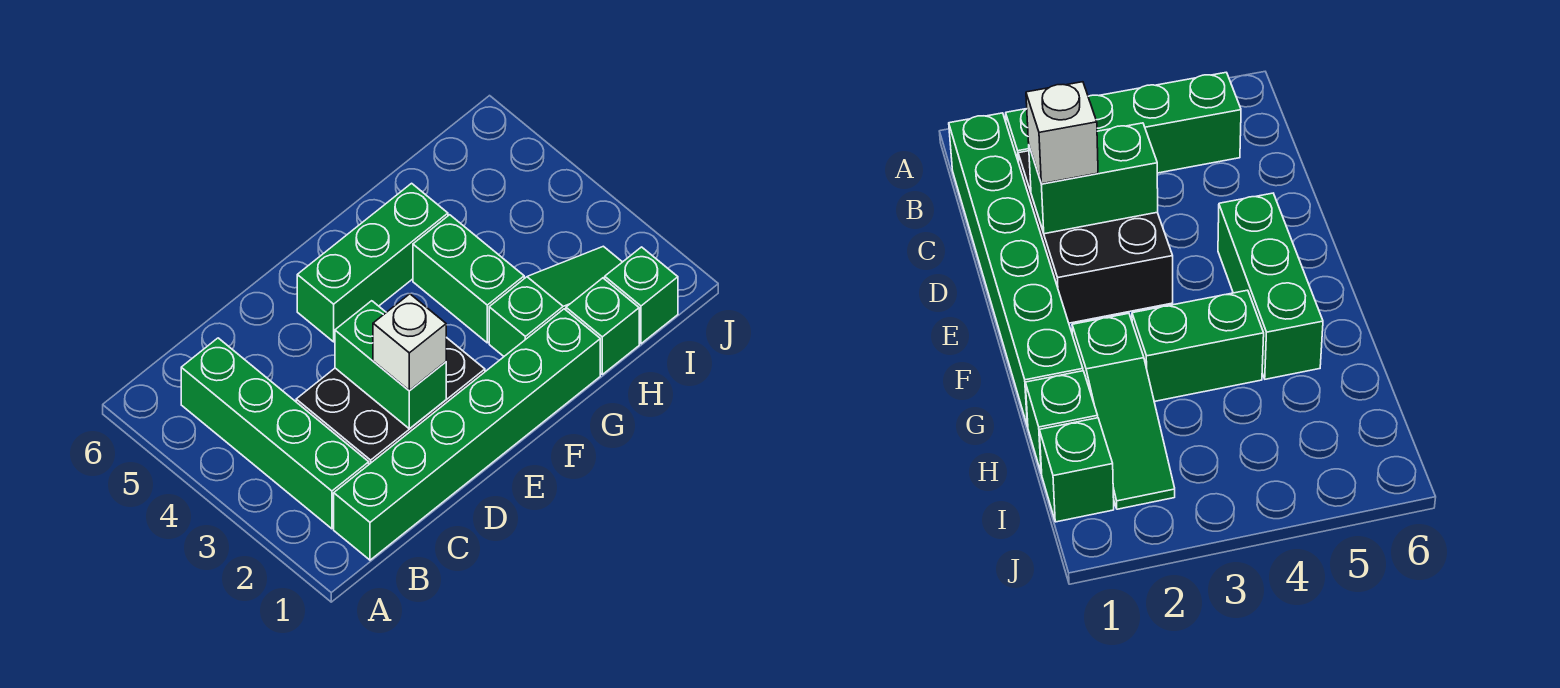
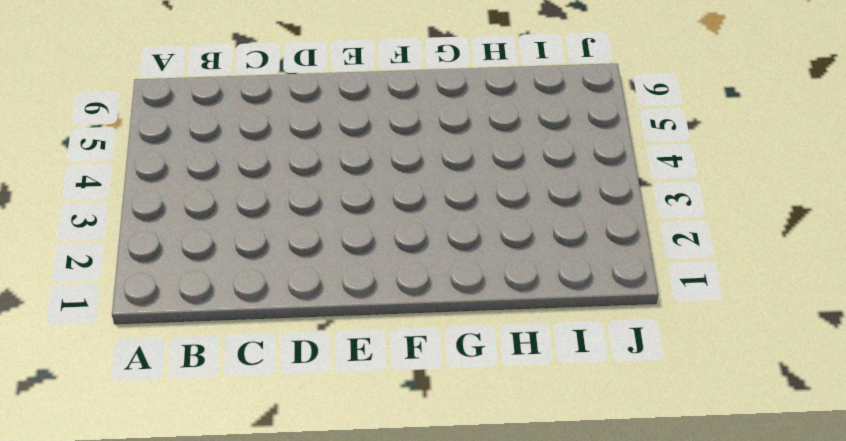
none -> green brick B1:G1 level 1
none -> green brick B2:B5 level 1

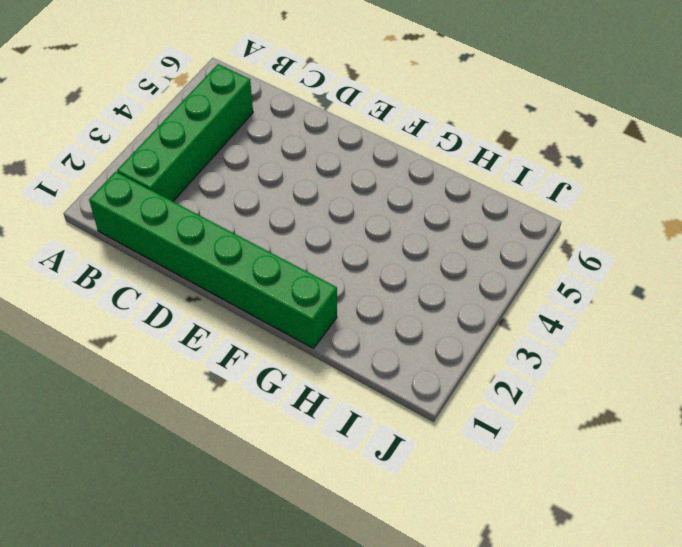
none -> black brick C2:E3 level 1
none -> green brick E5:G5 level 1

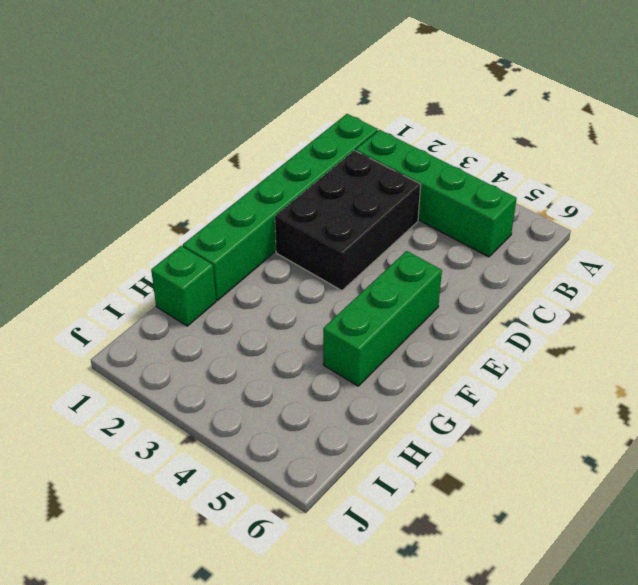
none -> green slope G2:I2 level 1 top G
none -> green brick G3:G4 level 1

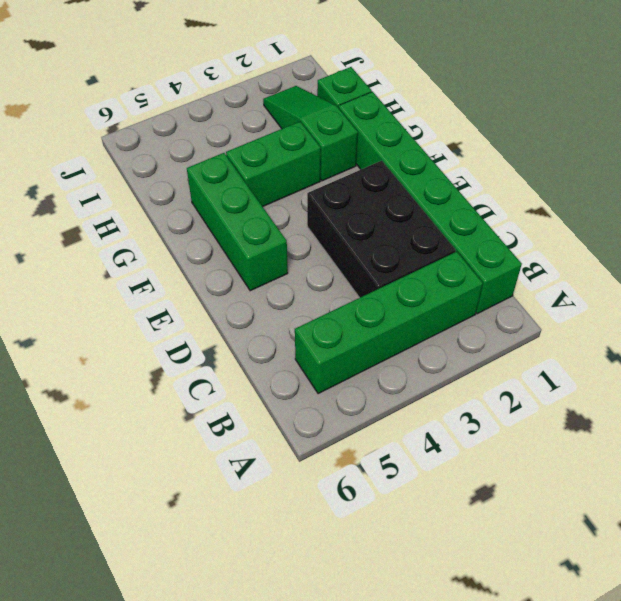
none -> green brick I1 level 1
none -> green brick D2:D3 level 2

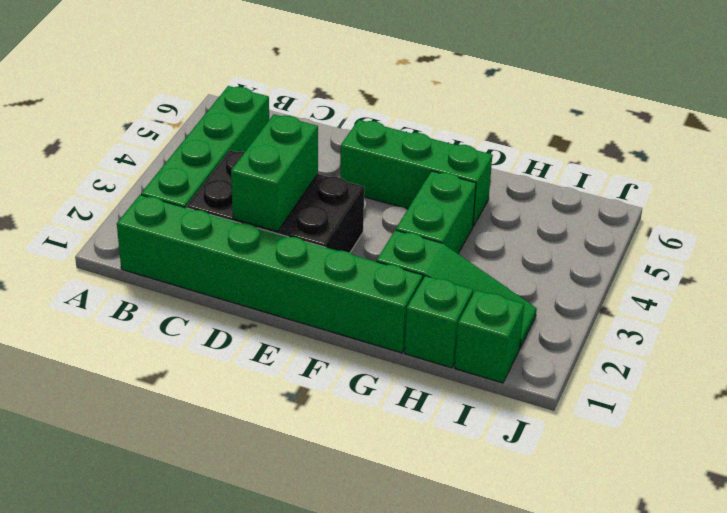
none -> white brick D2 level 3

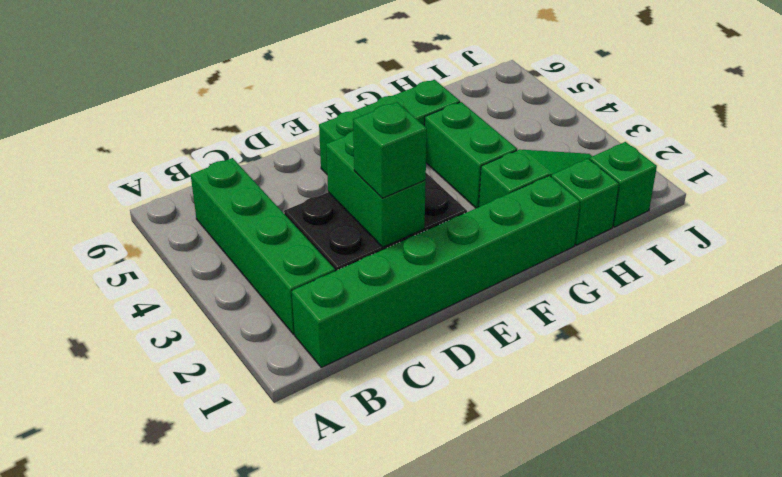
green brick D2 level 3 -> white brick D2 level 3

